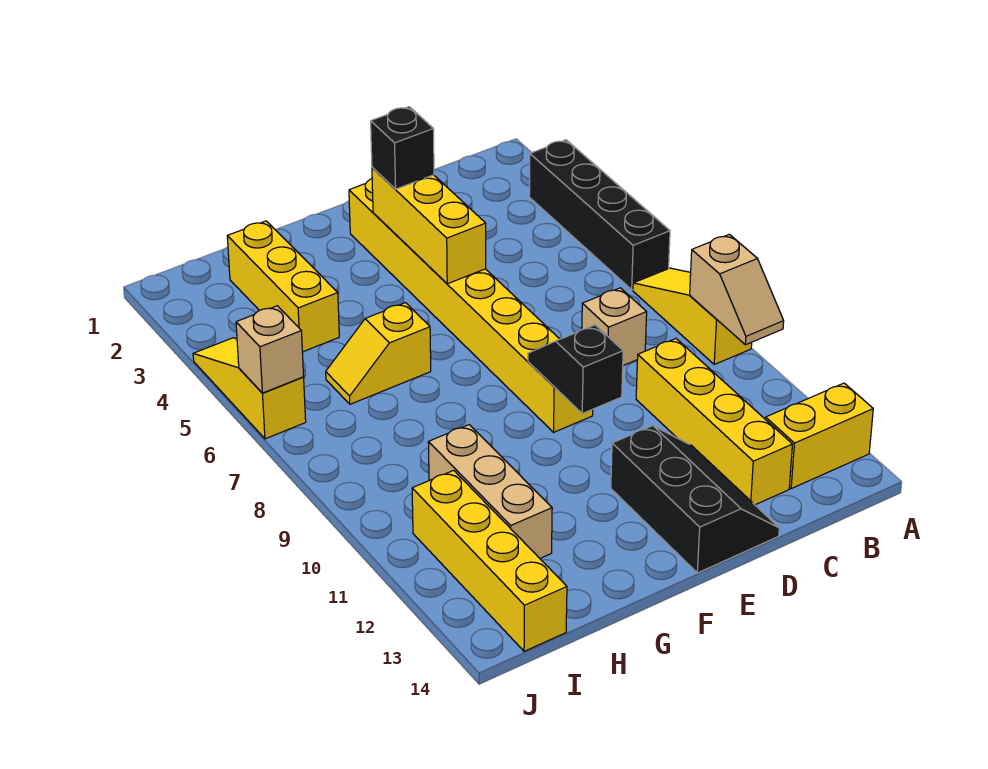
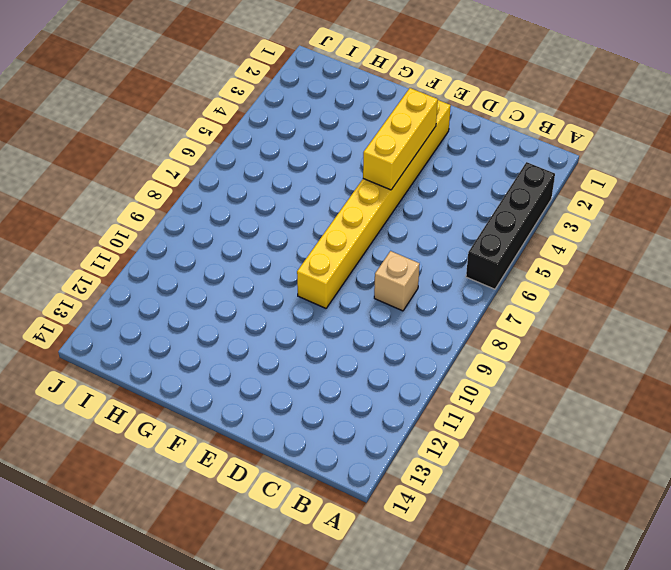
none -> yellow slope A7:A9 level 1 top 9
none -> yellow brick A13:B13 level 1
none -> yellow brick C10:C13 level 1

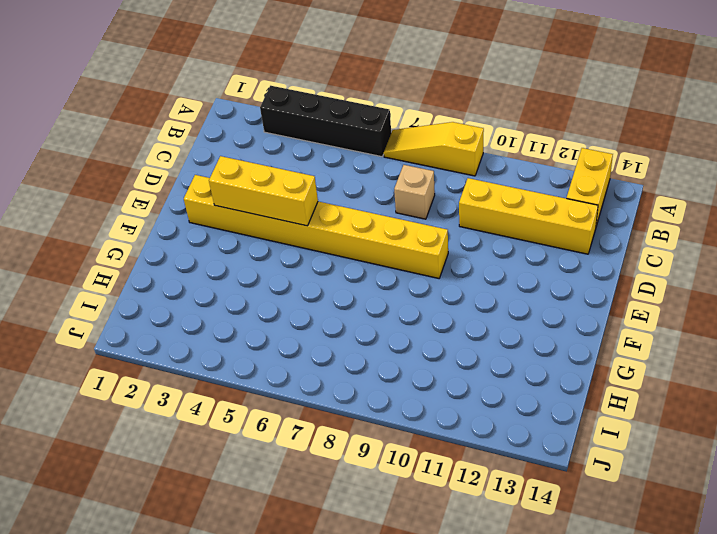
none -> black slope D12:E14 level 1 top E
none -> yellow slope G6:H6 level 1 top G
none -> yellow brick H2:H4 level 1

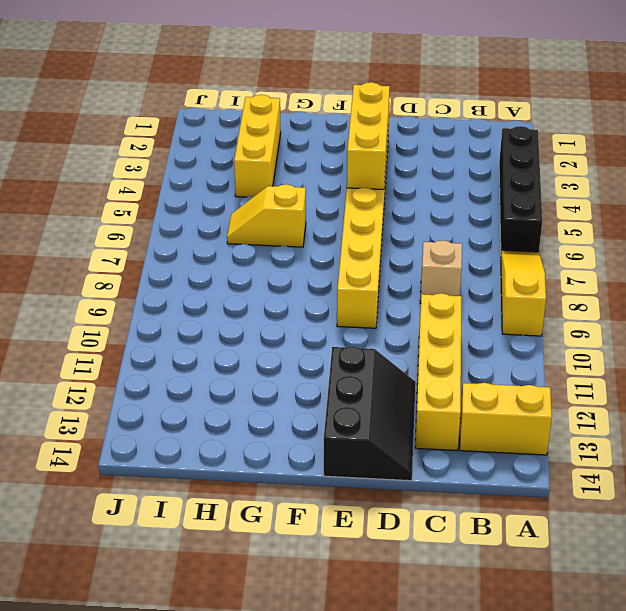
none -> tan brick H10:H12 level 1
none -> yellow brick I11:I14 level 1
none -> yellow slope J4:J6 level 1 top 6

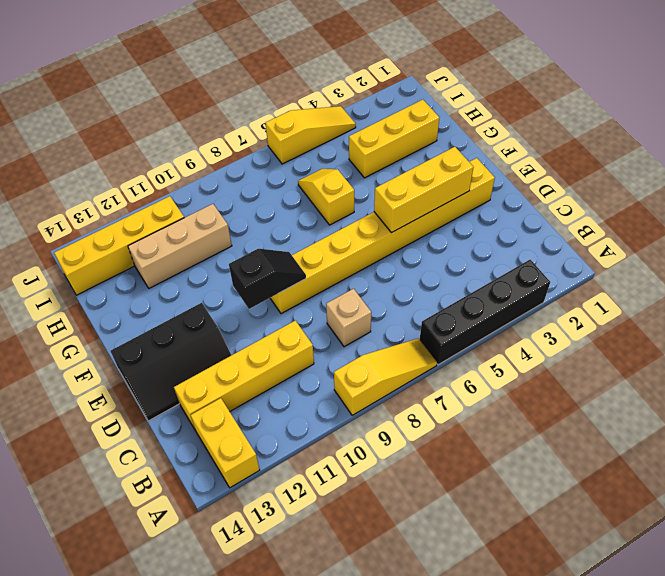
none -> tan slope A9:A10 level 2 top 9
none -> tan brick J6 level 2
none -> black brick E3 level 3

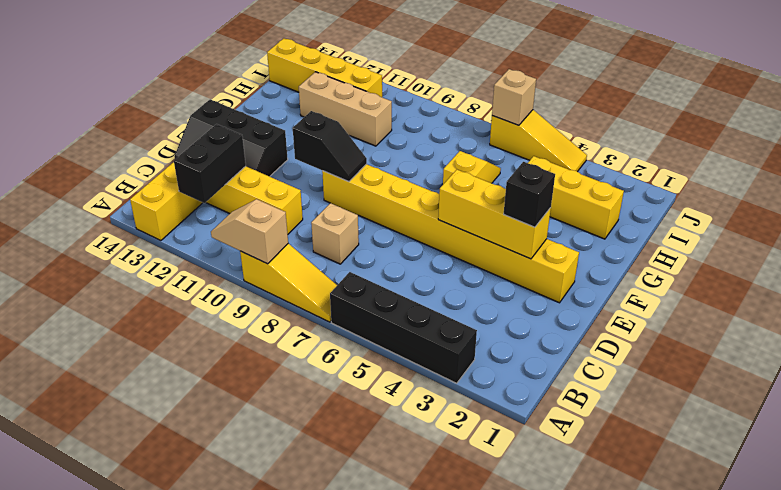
black brick B12:C12 level 2 -> none

